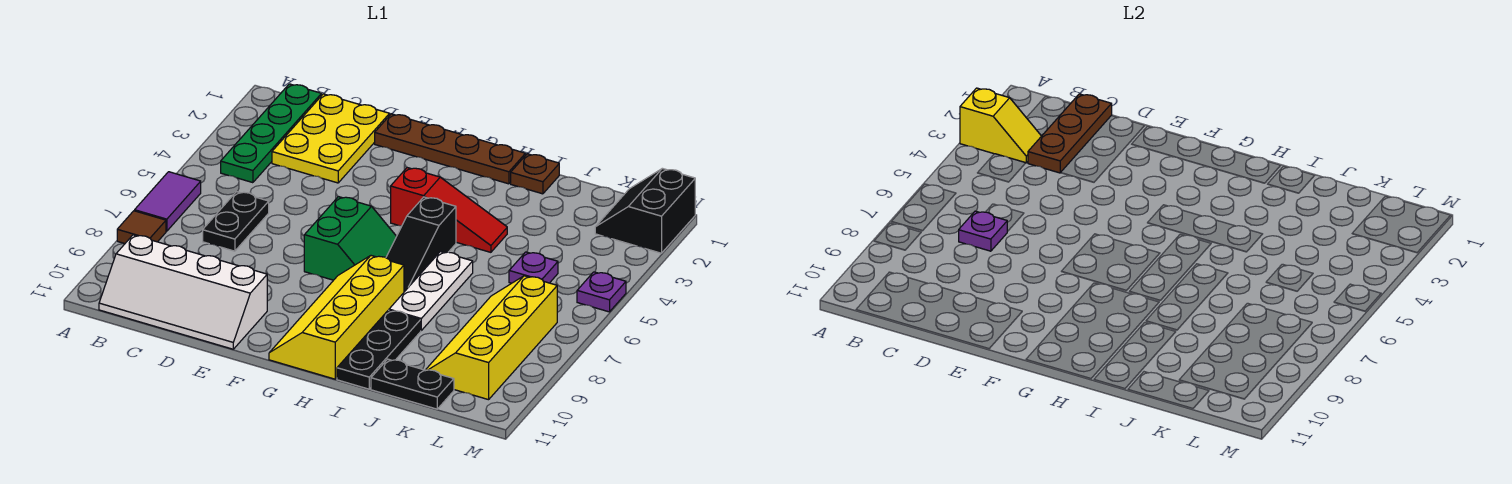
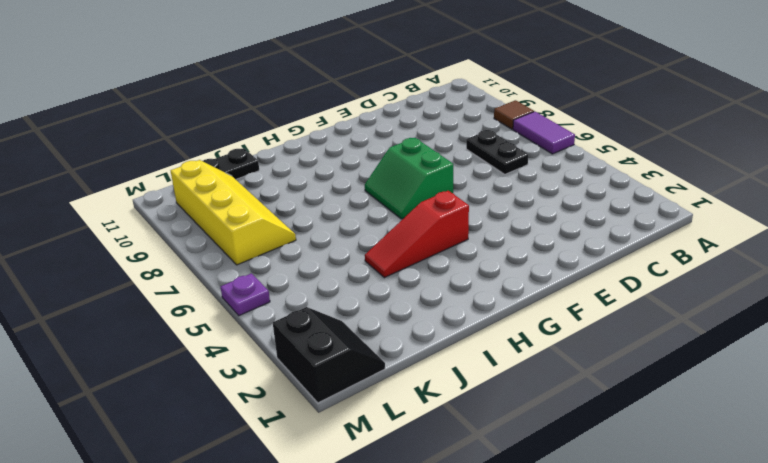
none -> green plate B1:B4 level 1
none -> white slope B10:E11 level 1 top 10
none -> yellow plate C1:D3 level 1

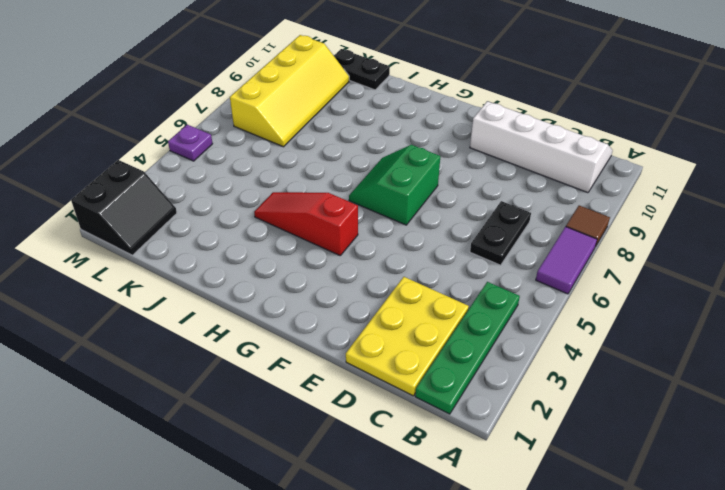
none -> brown plate E1:H1 level 1
none -> yellow slope G8:H11 level 1 top H
none -> black slope H5:H7 level 1 top 5

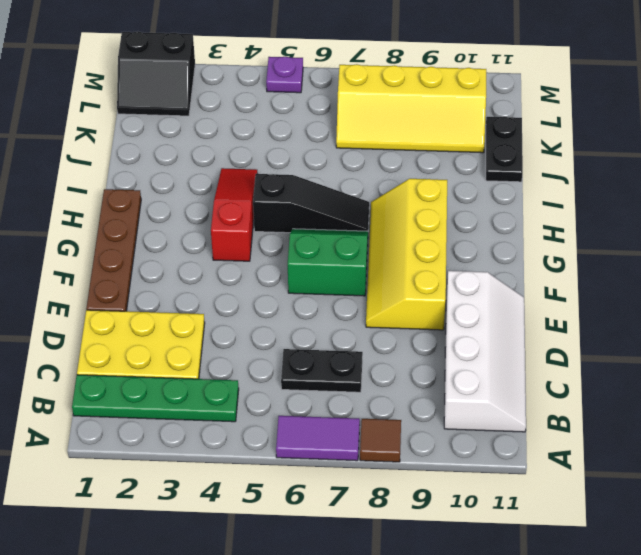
yellow slope E8:H9 level 1 top 9 -> yellow slope G8:H11 level 1 top H
none -> brown plate I1 level 1
none -> white plate I6:I8 level 1
none -> black plate I9:I11 level 1

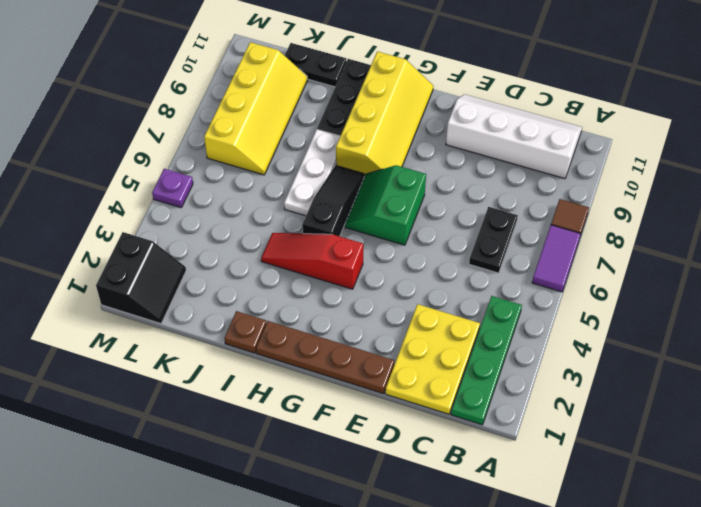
none -> purple plate K5 level 1
none -> yellow slope A3:B3 level 2 top A
none -> brown plate C1:C3 level 2

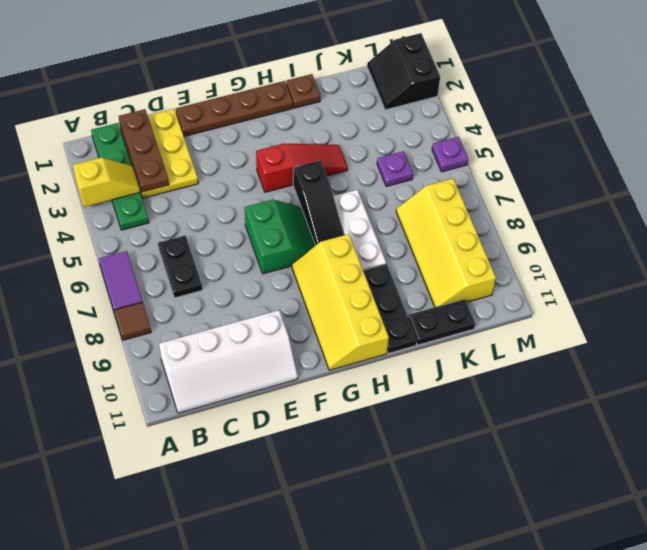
none -> purple plate C7 level 2

